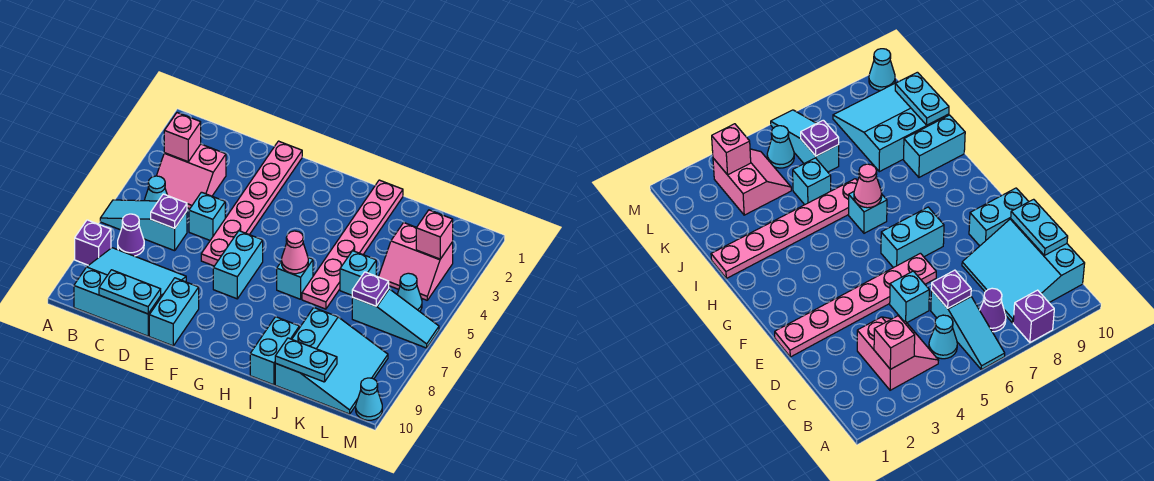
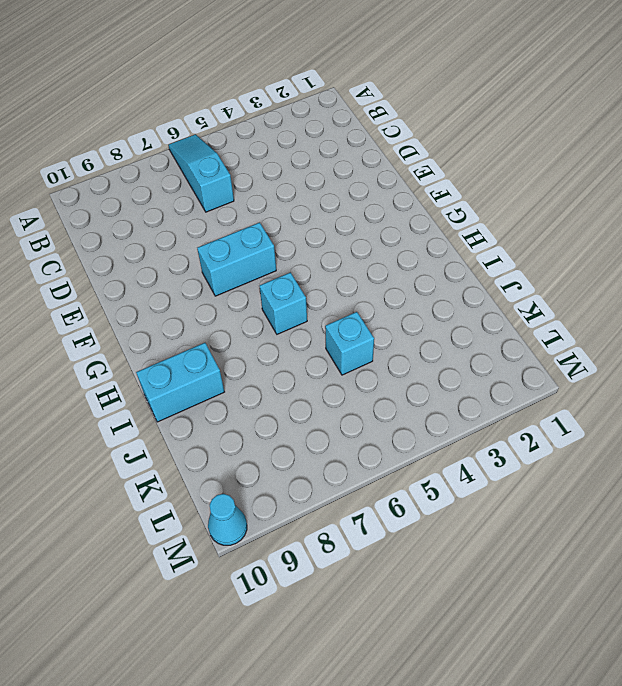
none -> purple brick A8 level 1
none -> pink slope B3:C4 level 1 top 3
none -> cyan cone B5 level 1

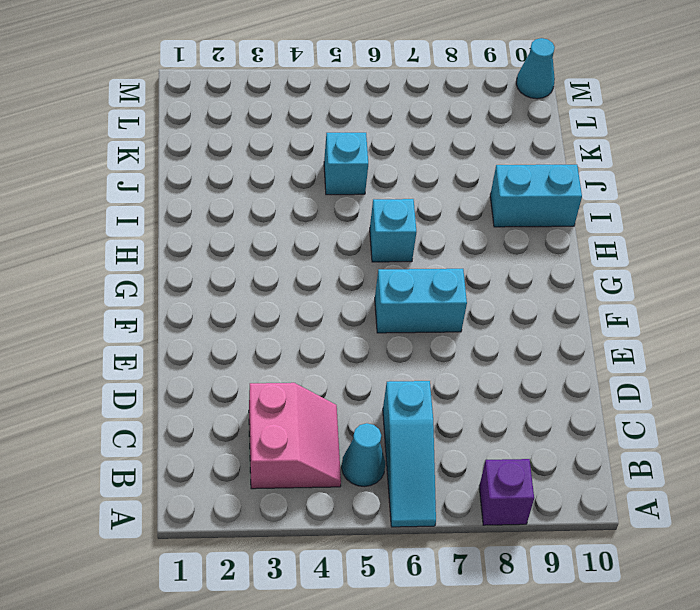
none -> purple cone B7 level 1
none -> cyan slope B8:D10 level 1 top 10
none -> cyan brick D5 level 1

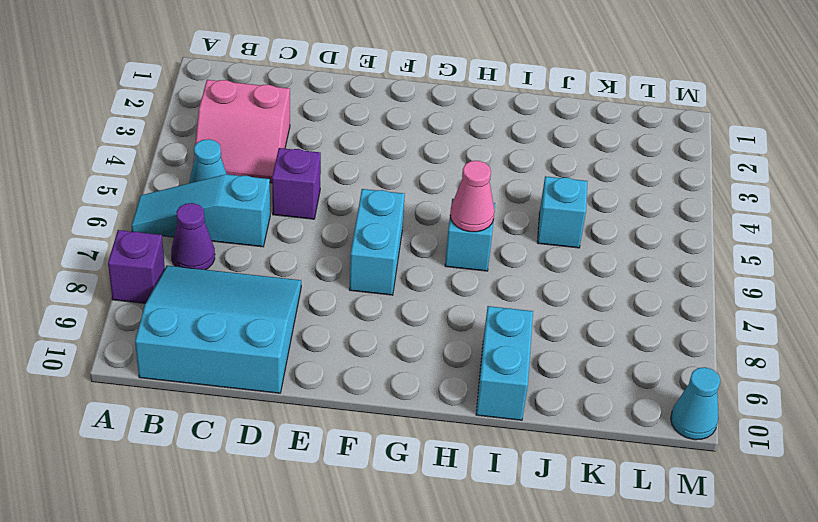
purple brick D5 level 1 -> cyan brick D5 level 1
none -> pink plate E1:E6 level 1
none -> cyan brick E9:E10 level 1
none -> pink plate I1:I6 level 1

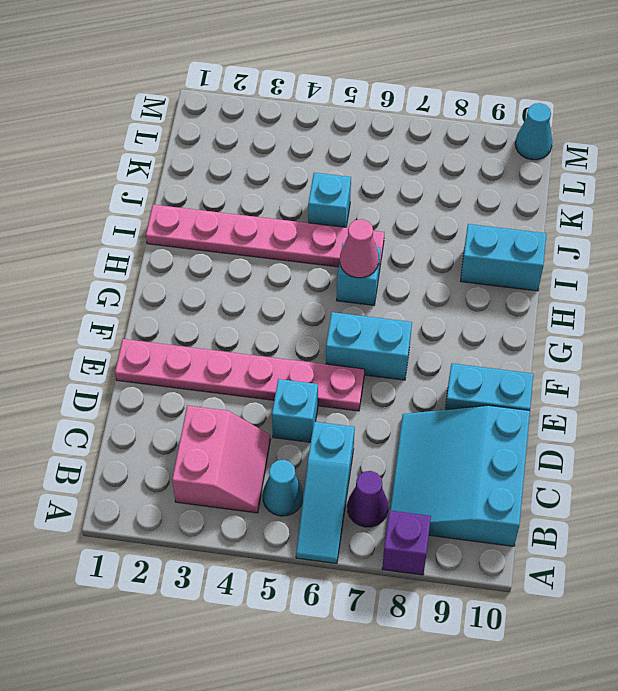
none -> cyan slope J8:L10 level 1 top J
none -> pink slope K3:L4 level 1 top 3
none -> cyan slope K6:M6 level 1 top K

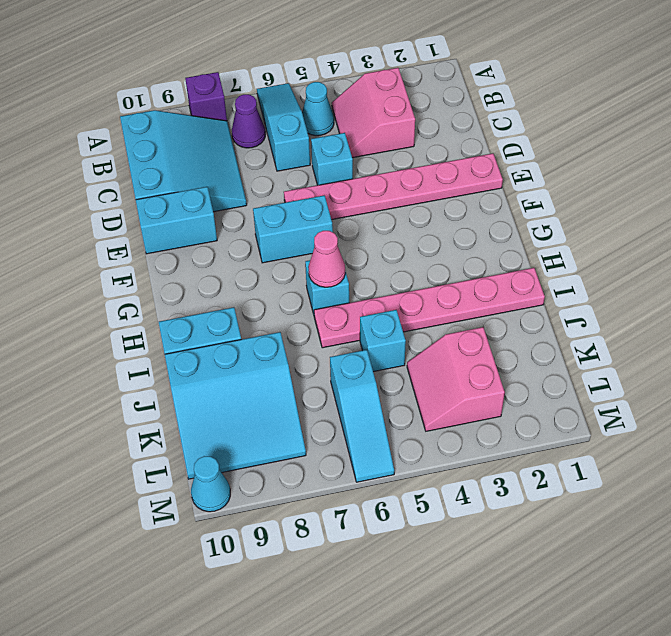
none -> cyan cone L5 level 1
none -> pink brick B3 level 2
none -> purple plate C6 level 2

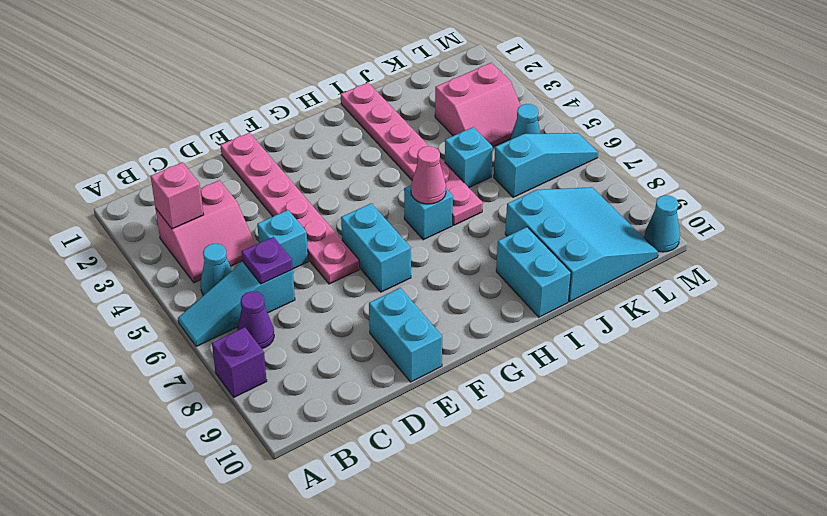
none -> cyan slope B8:D10 level 1 top 10
none -> cyan plate C10:D10 level 2
none -> cyan plate J10:K10 level 2

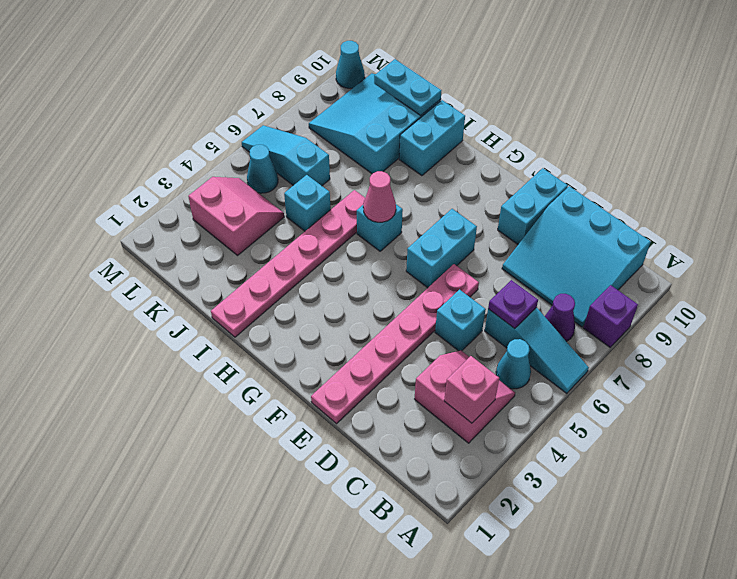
none -> cyan plate C10:D10 level 2
none -> purple plate K6 level 2
none -> pink brick L3 level 2

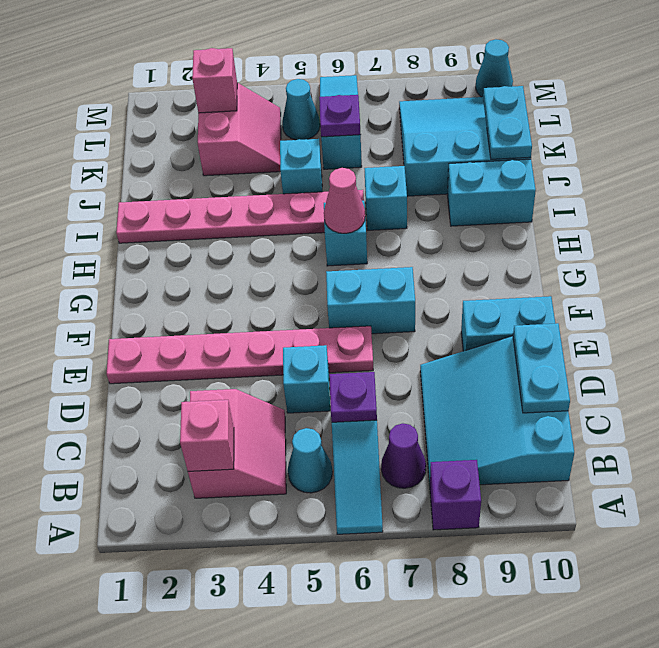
cyan brick I7 level 1 -> none

